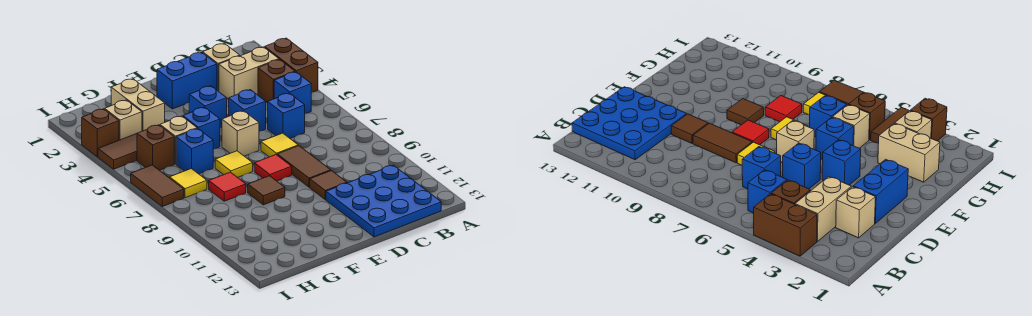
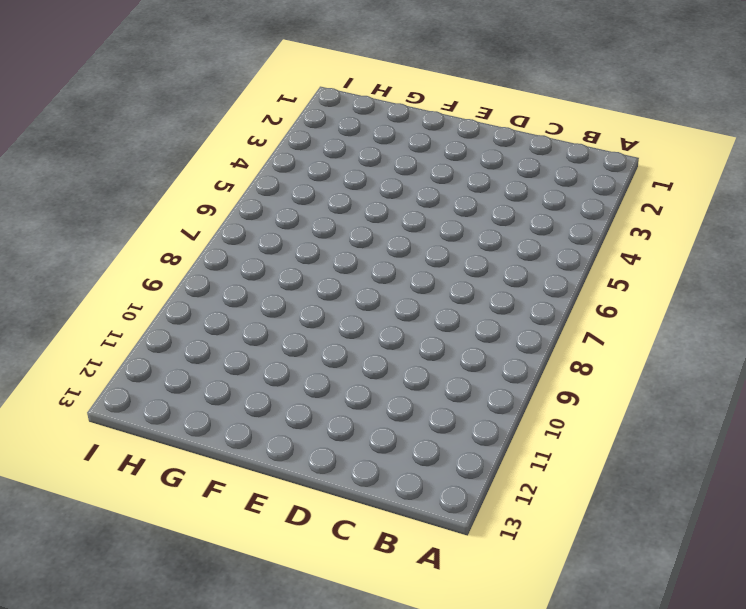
none -> brown brick A3:A4 level 1
none -> tan brick B3:C3 level 1
none -> brown brick B4 level 1

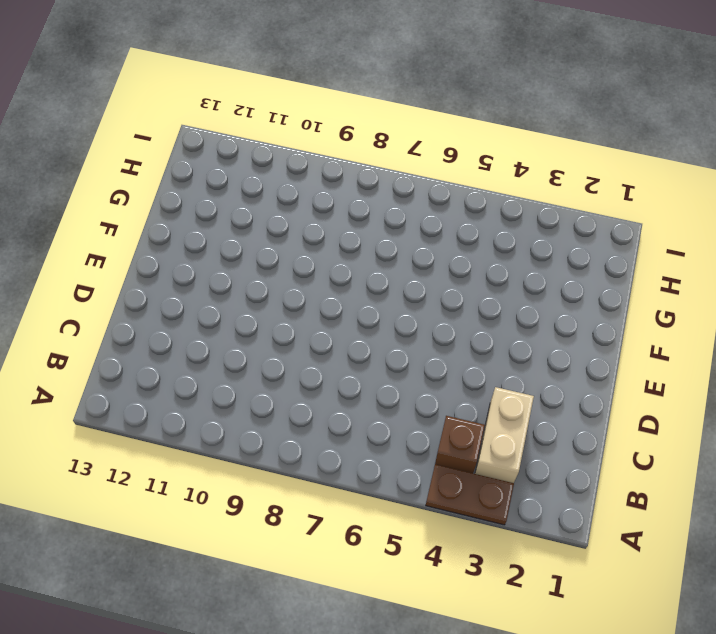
brown plate A3:A4 level 1 -> brown brick A3:A4 level 1
none -> blue brick B5 level 1
none -> blue plate B11:D13 level 1
none -> tan brick C2 level 1

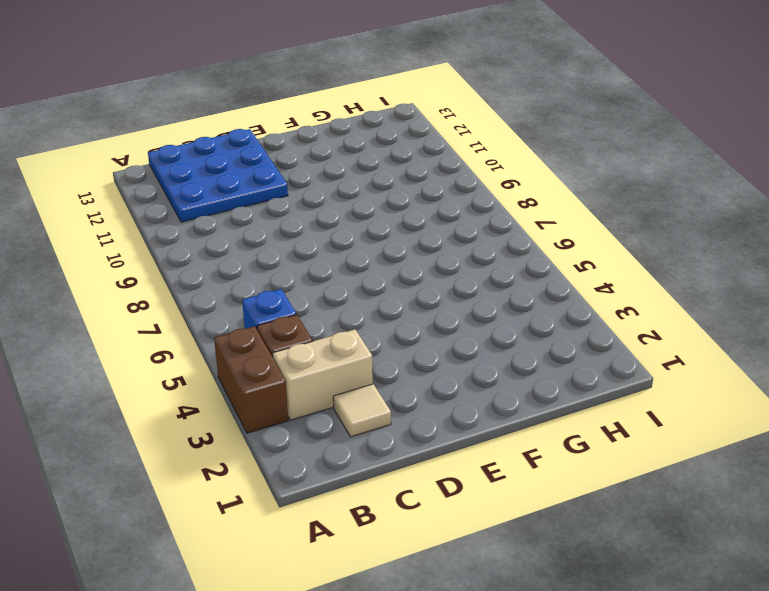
tan tile C2 level 1 -> tan brick C2 level 1
none -> blue brick C6 level 1
none -> blue brick D2:E2 level 1
none -> blue brick D5 level 1

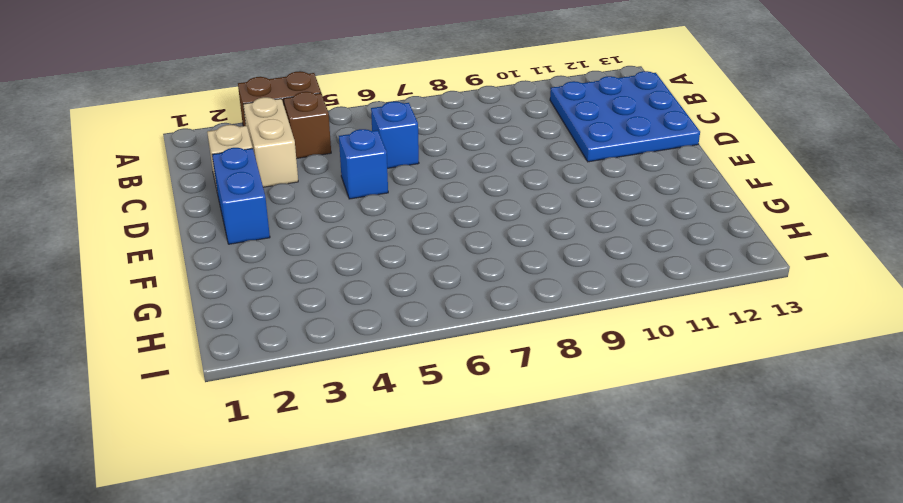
none -> blue brick B5 level 1
none -> yellow tile D7 level 1
none -> brown tile D8:D9 level 1

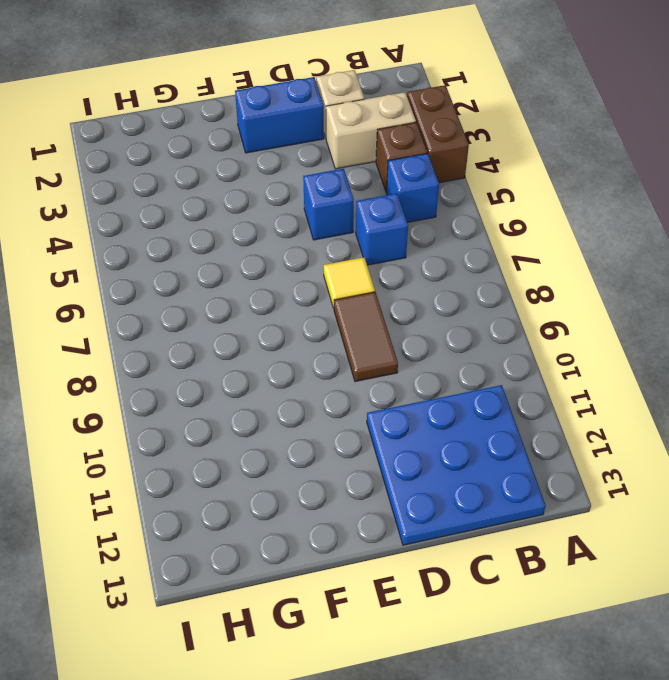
none -> brown tile D10 level 1
none -> blue brick E4 level 1
none -> tan brick E6 level 1

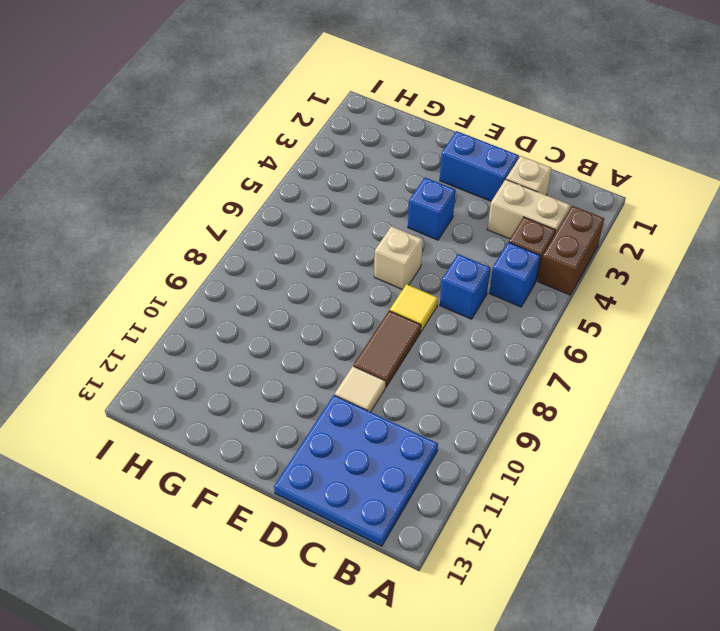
tan tile D10 level 1 -> brown tile D10 level 1
none -> blue brick D5 level 1
none -> red tile E8 level 1
none -> blue brick F5 level 1

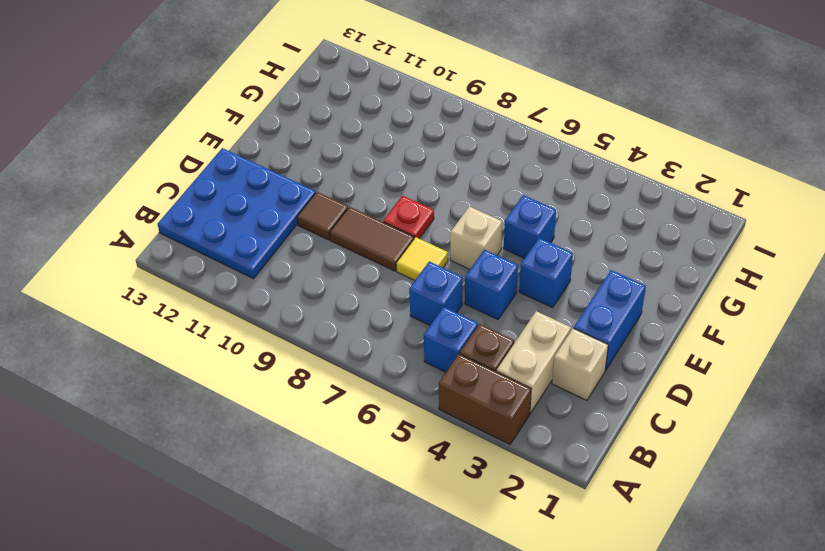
red plate E8 level 1 -> red tile E8 level 1
none -> yellow tile F7 level 1
none -> brown tile F9 level 1
none -> tan brick G2:G3 level 1

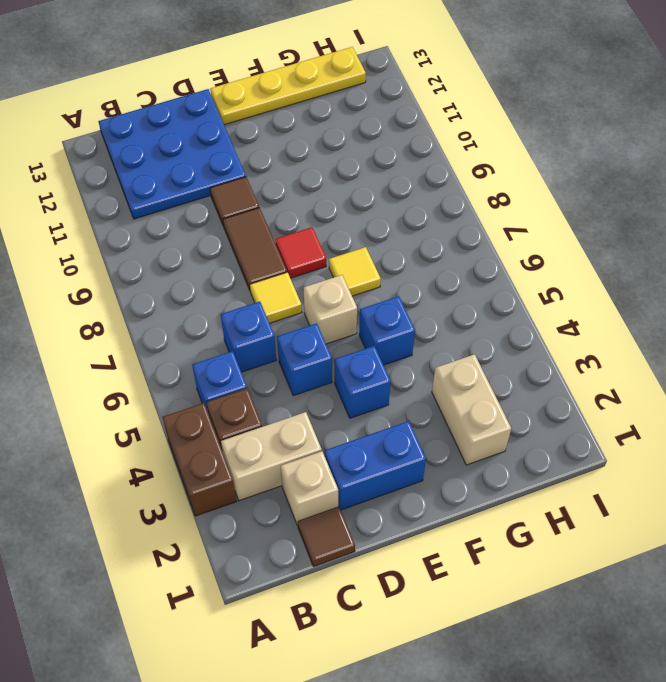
brown tile C1 level 1 -> brown tile F9 level 1
yellow plate E13:H13 level 1 -> none
none -> tan brick G5 level 1
none -> blue brick G6 level 1
none -> red tile G8 level 1

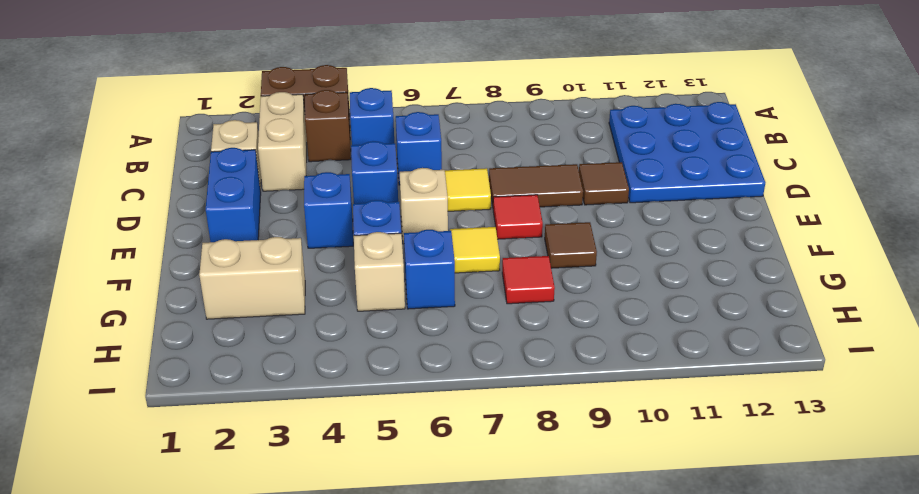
none -> tan brick H3 level 1
none -> brown tile H4:I4 level 1
none -> brown brick H5 level 1

